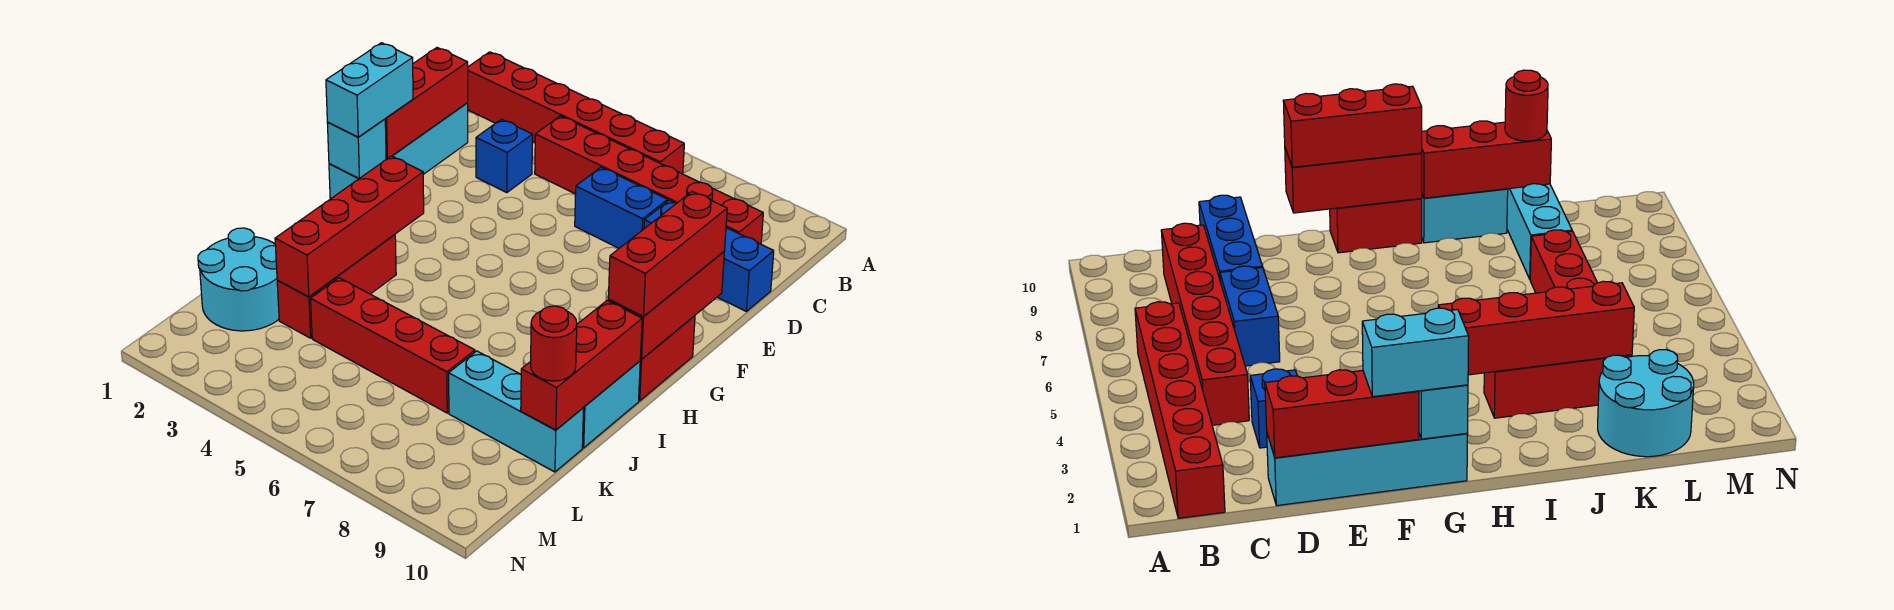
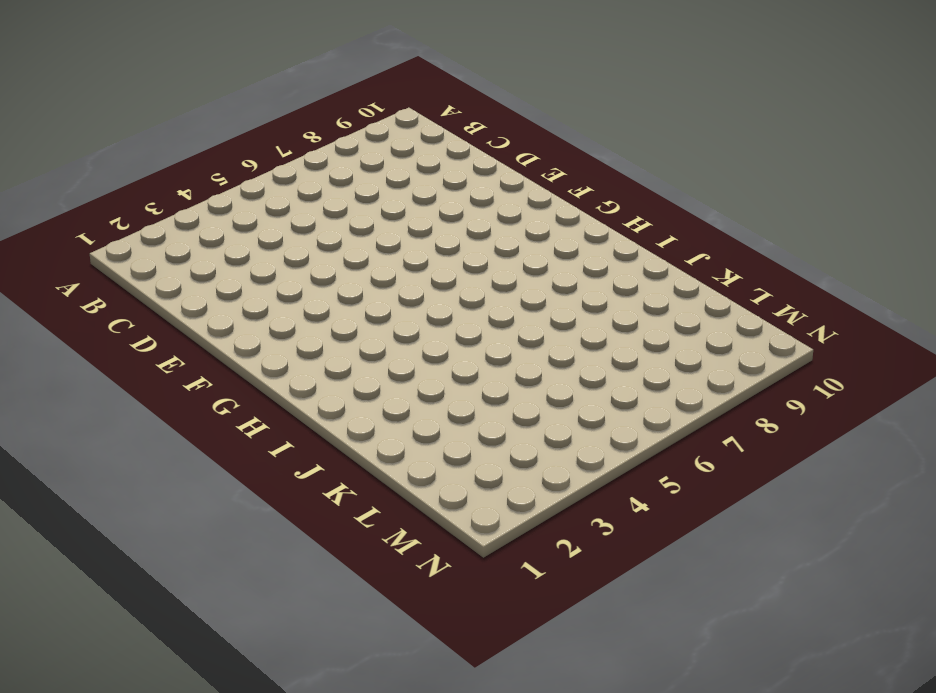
none -> red brick B1:B6 level 1
none -> red brick C4:C9 level 1
none -> cyan brick D1:G1 level 1

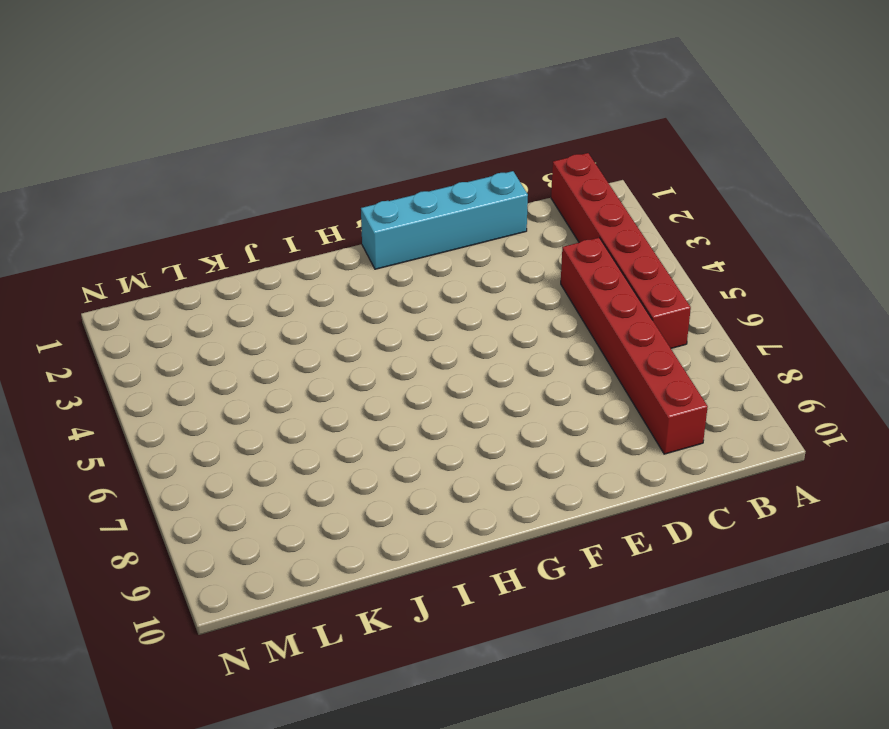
none -> blue brick D3 level 1
none -> blue brick D6:D7 level 1
none -> blue brick D8:D10 level 1

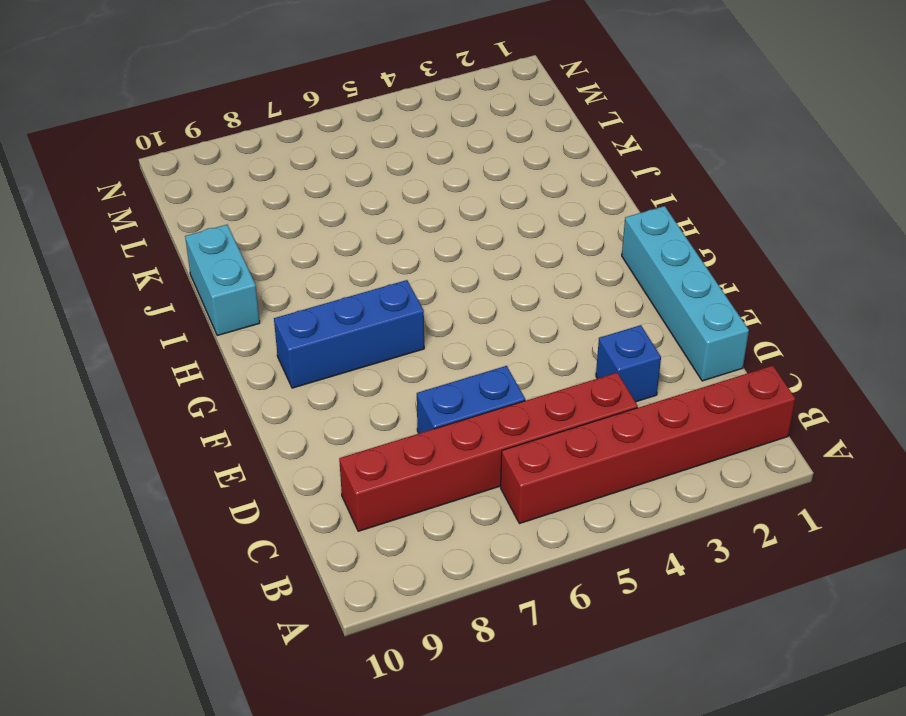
blue brick G7:G9 level 1 -> blue brick D8:D10 level 1
none -> red brick G10:H10 level 1
none -> red brick I3:K3 level 1
none -> cyan round brick K1:L2 level 1

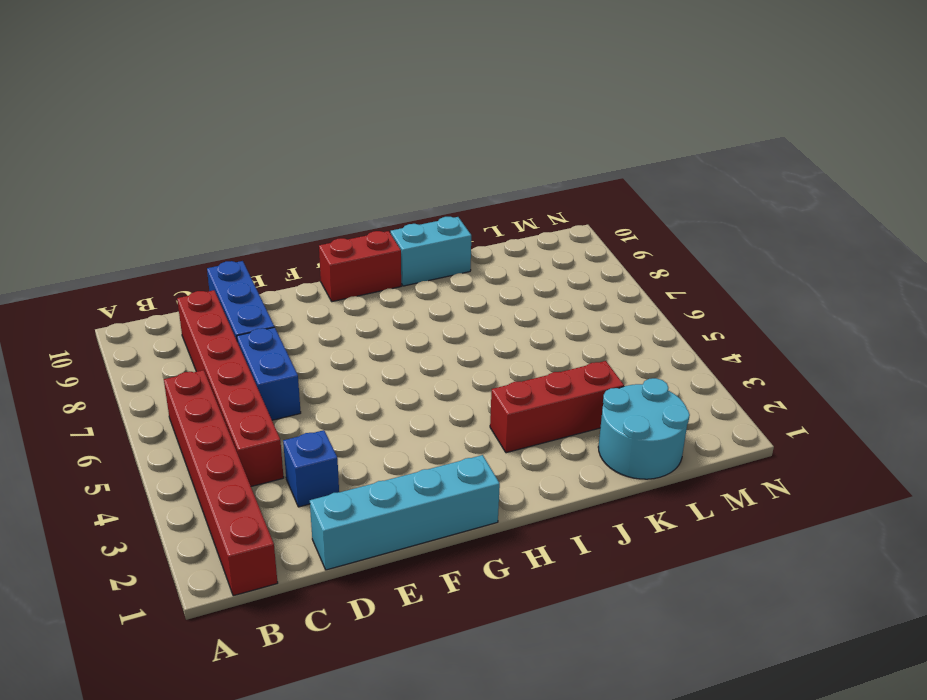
none -> red brick K4:K7 level 1
none -> cyan brick K8:K10 level 1
none -> red brick D1:F1 level 2

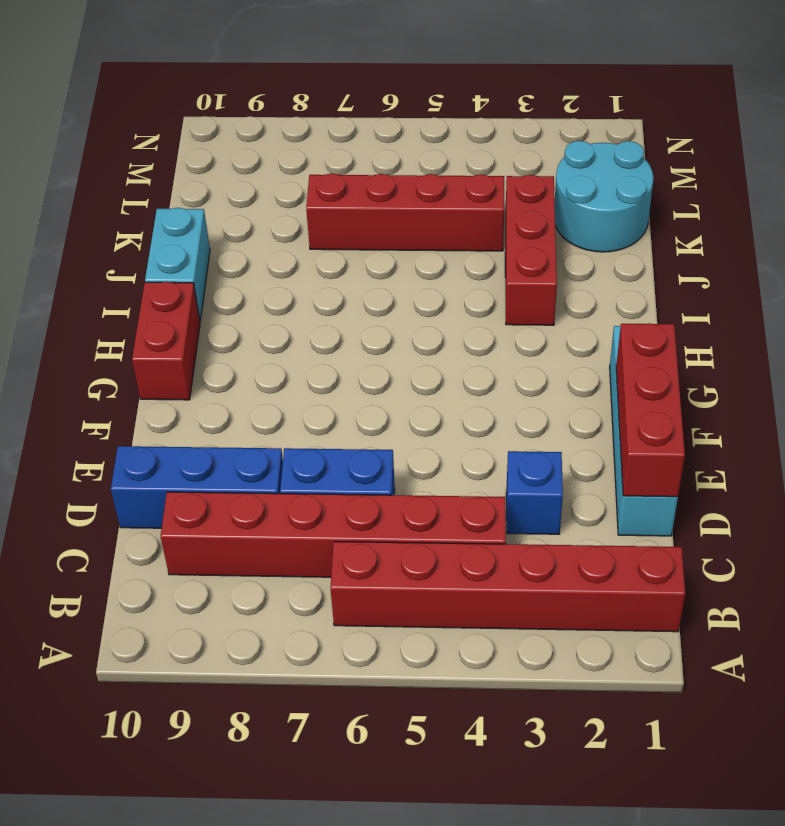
none -> cyan brick K8:K10 level 1
none -> red brick F10:H10 level 2
none -> cyan brick G1 level 2

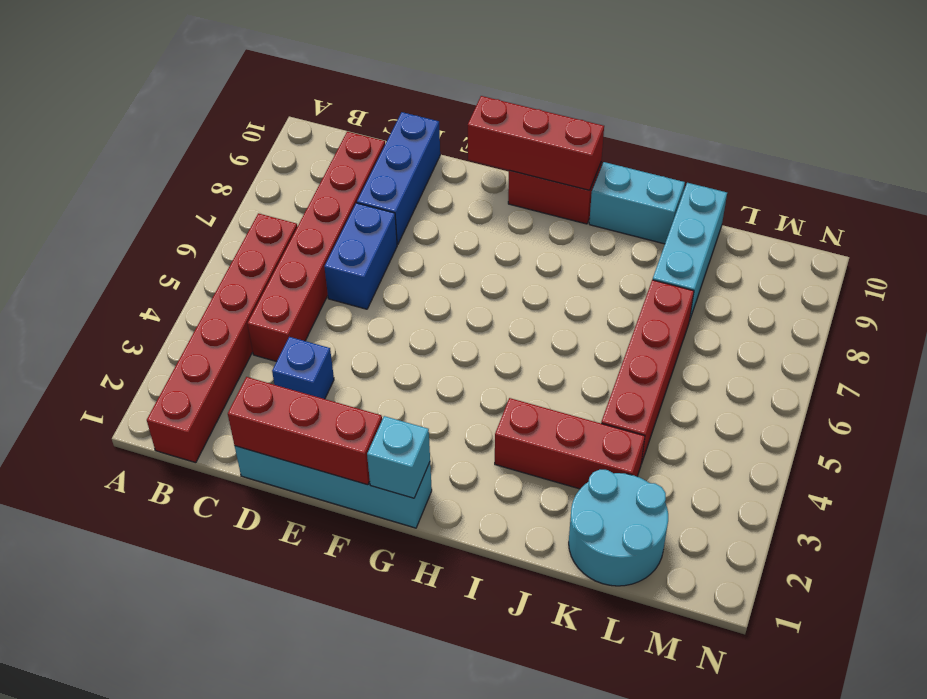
none -> red brick H3:K3 level 2
none -> red brick I10:K10 level 2
none -> cyan brick F1:G1 level 3

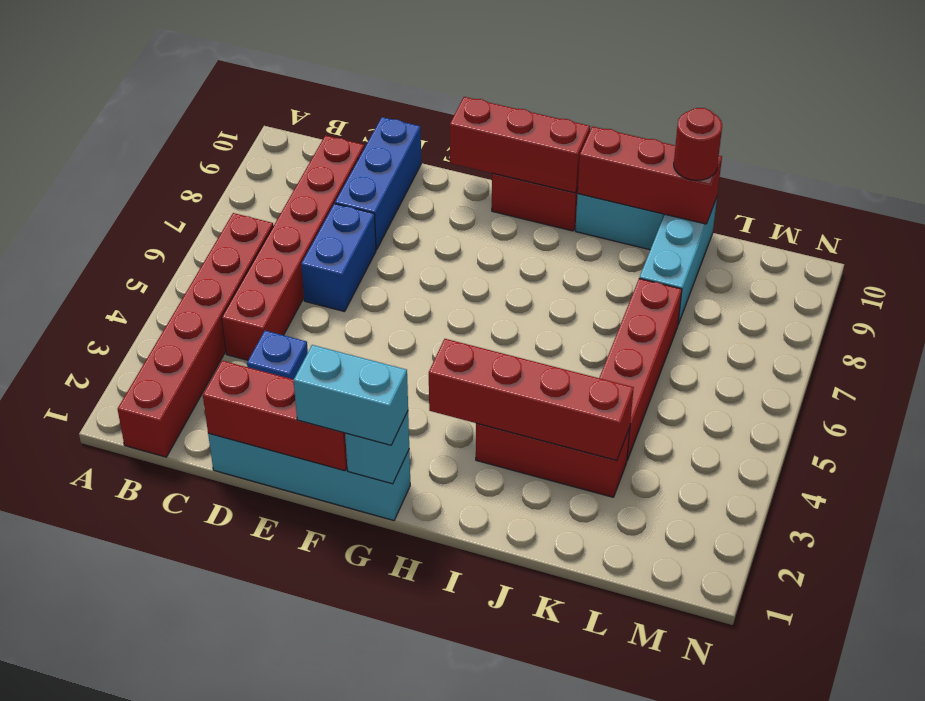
none -> cyan round brick K1:L2 level 1
none -> red brick F10:H10 level 3

